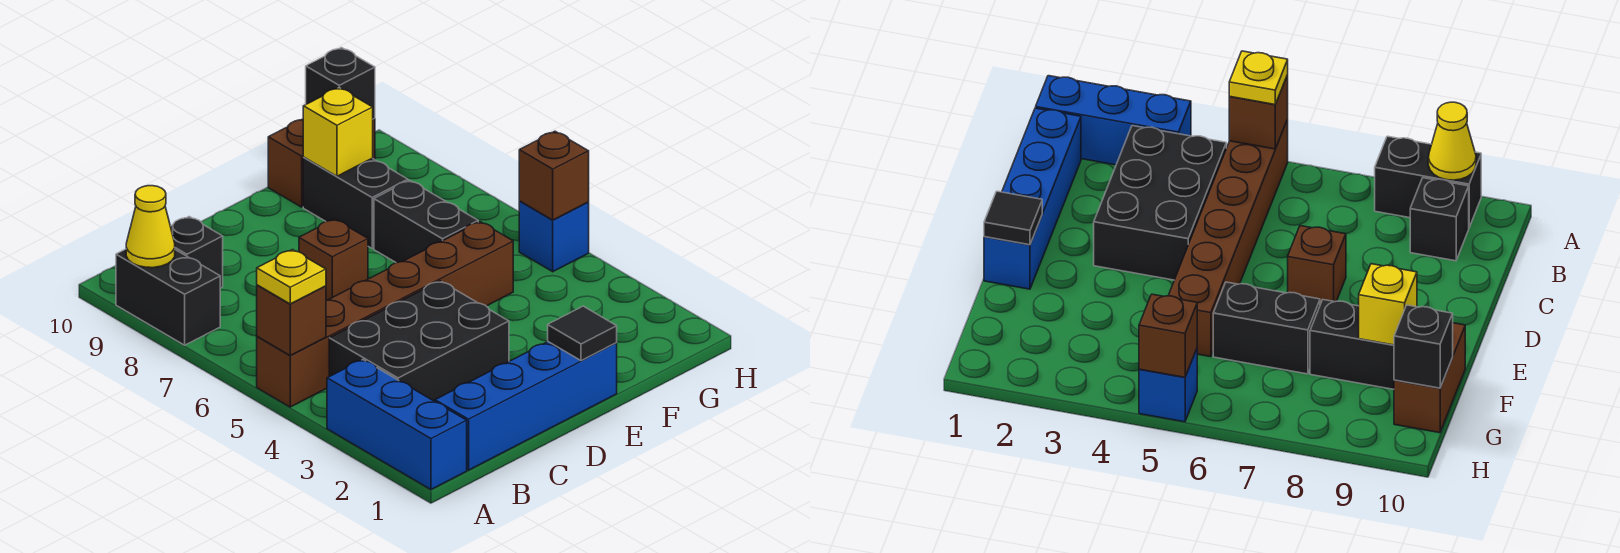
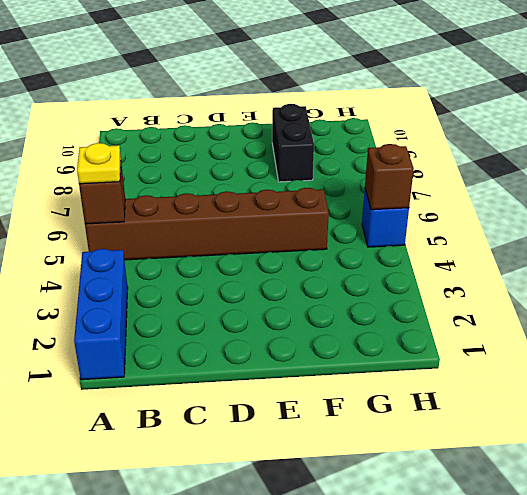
none -> black brick A8:A9 level 1
none -> blue brick B1:E1 level 1
none -> black brick B3:D4 level 1

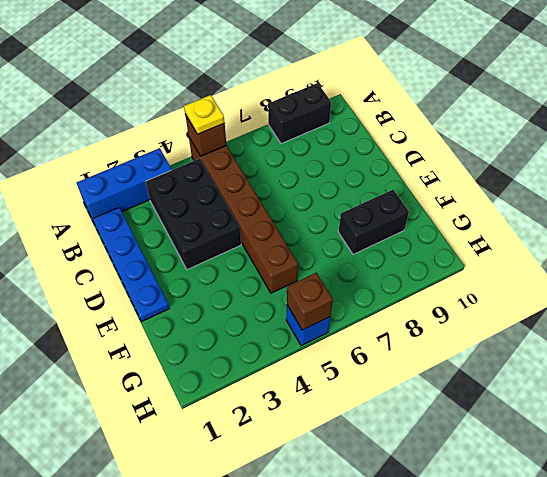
blue plate B1:E1 level 1 -> blue brick B1:E1 level 1
none -> black brick B9 level 1
none -> brown brick D7 level 1
none -> black brick F6:F7 level 1

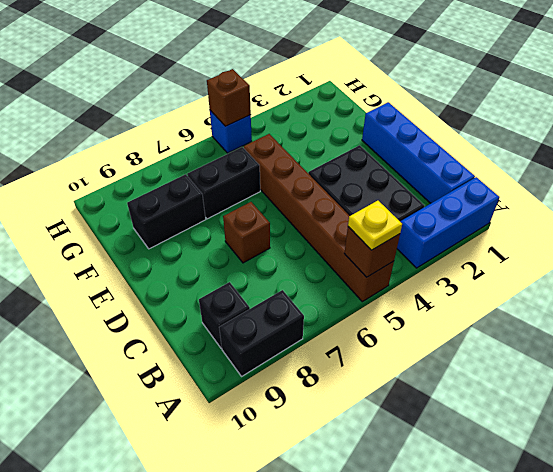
none -> brown brick F10:G10 level 1
none -> yellow cone A9 level 2
none -> black tile E1 level 2

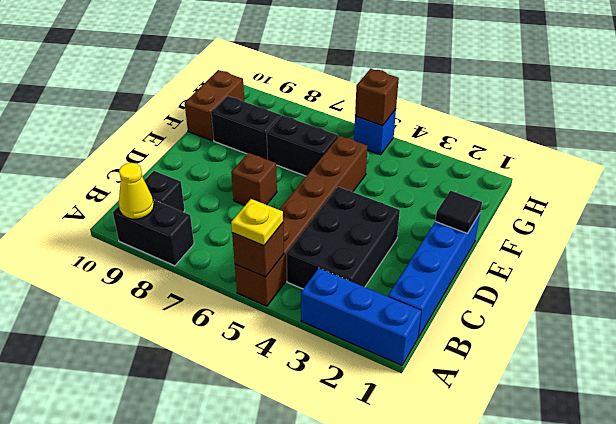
none -> yellow brick F9 level 2
none -> black brick G10 level 2

